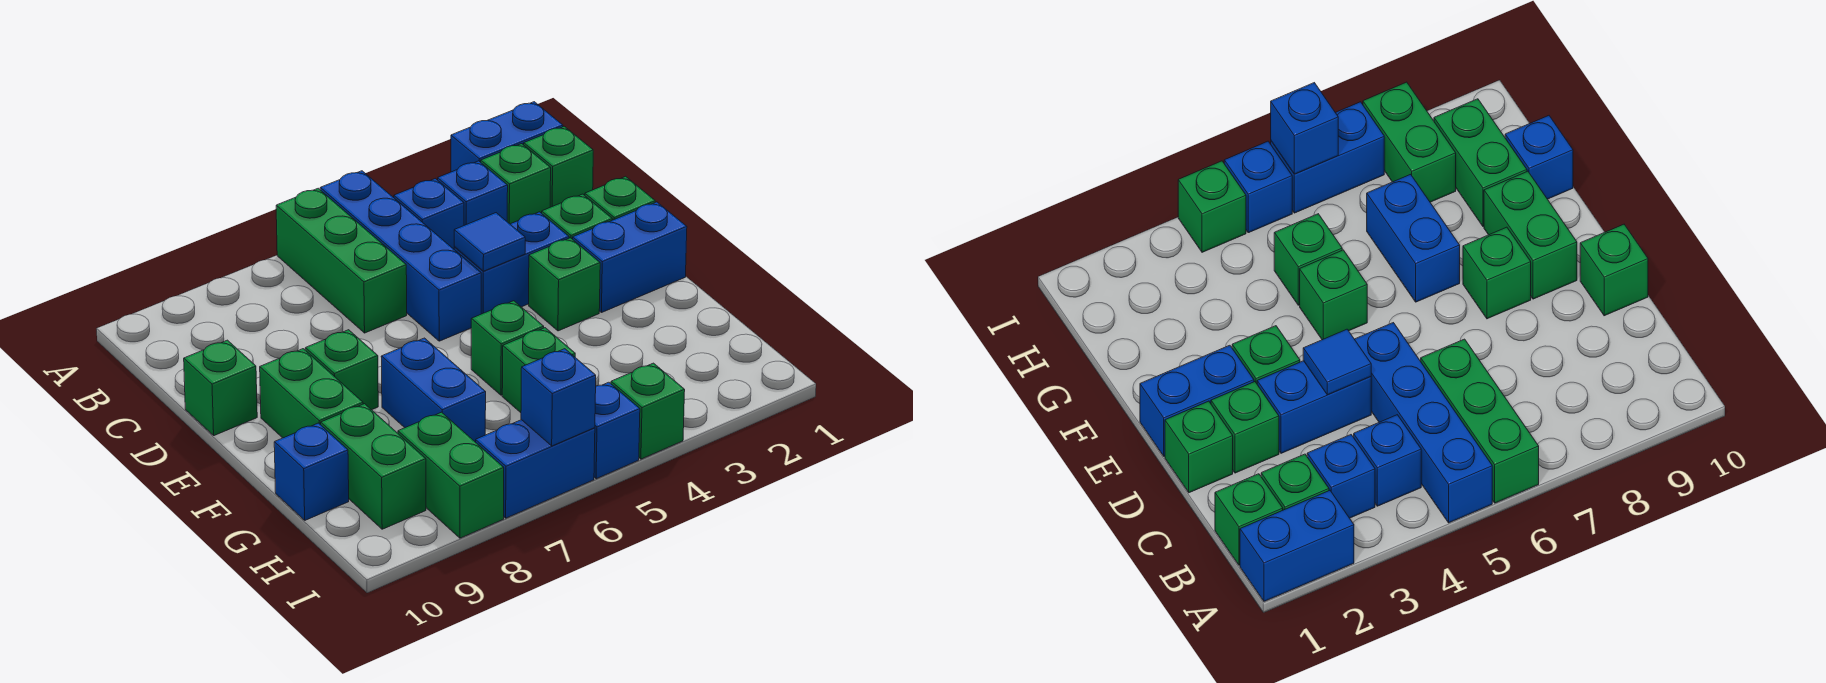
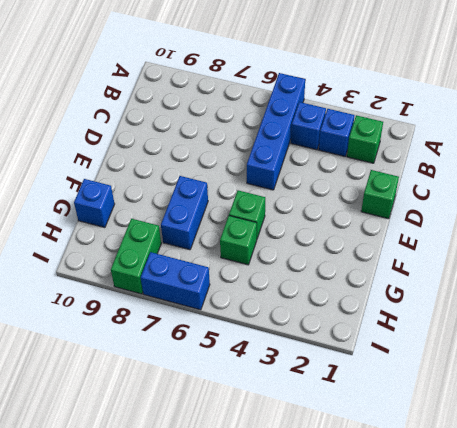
none -> blue brick A1:A2 level 1
none -> green brick A6:C6 level 1
none -> green brick B1 level 1

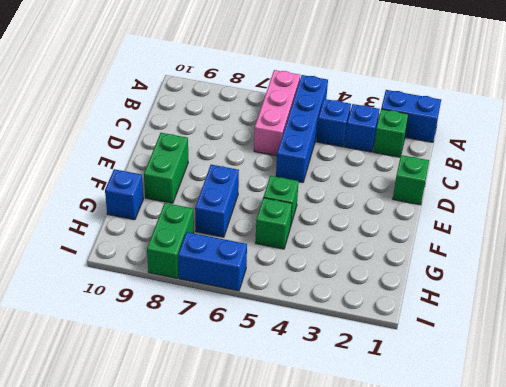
pink brick A6:C6 level 1 -> green brick A6:C6 level 1
none -> green brick B1 level 1
none -> green brick D2 level 1
none -> blue brick D3:D4 level 1

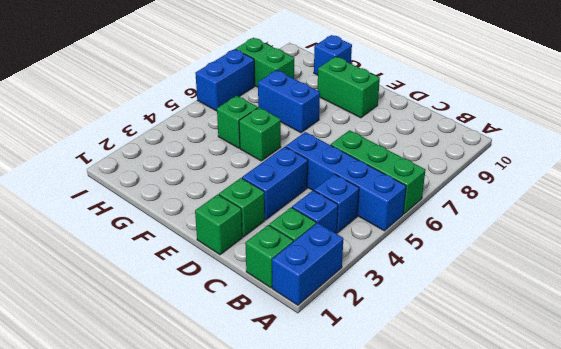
none -> green brick D10 level 1
none -> blue brick E1:E2 level 1
none -> green brick E3 level 1

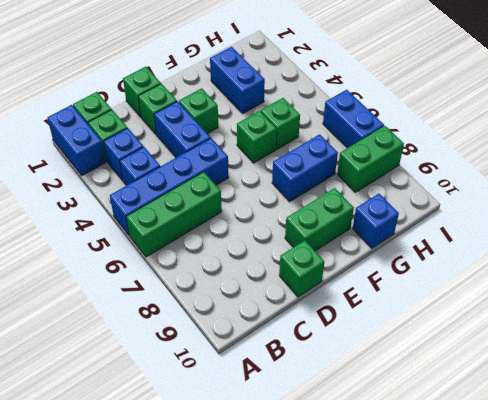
blue brick G2:G3 level 1 -> blue brick E1:E2 level 1
none -> green brick E8 level 1
none -> green brick G9:H9 level 1
none -> green brick I4 level 1

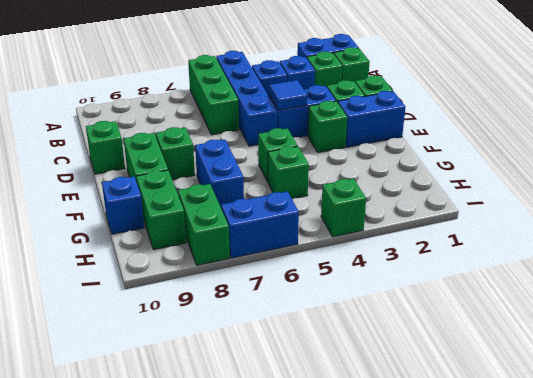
none -> blue brick I5 level 1
none -> blue brick I6 level 2

